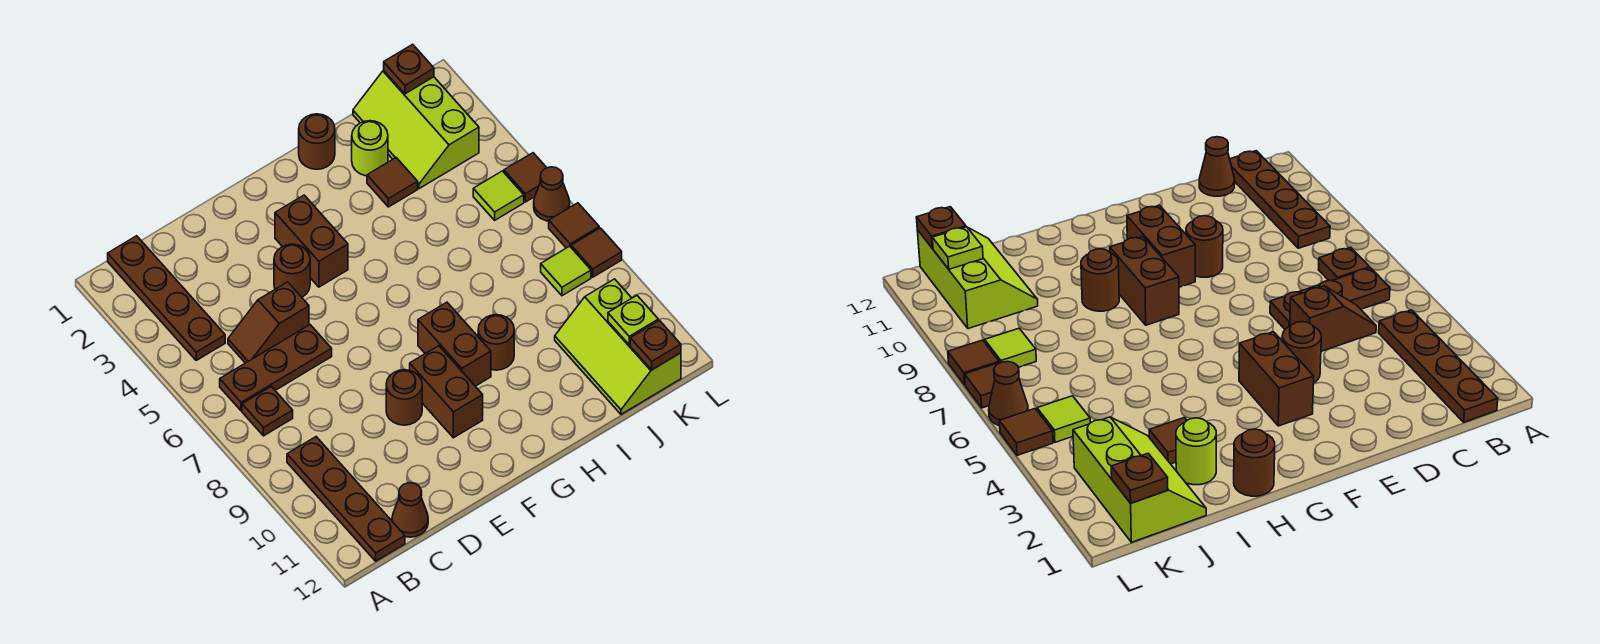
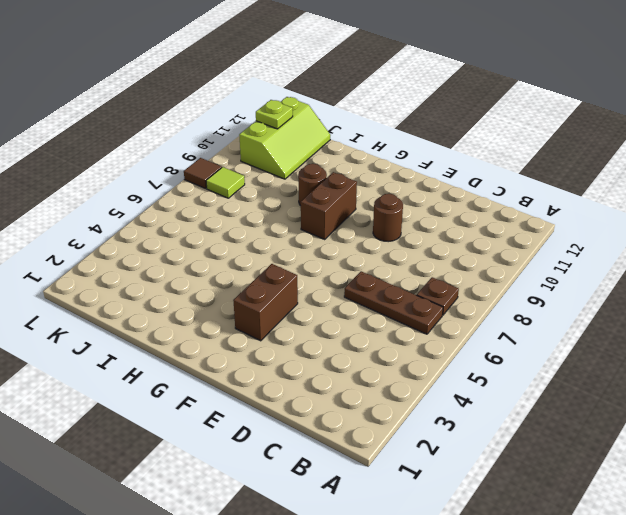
none -> brown plate B1:B4 level 1
none -> brown plate B9:B12 level 1
none -> brown slope C5:D5 level 1 top D

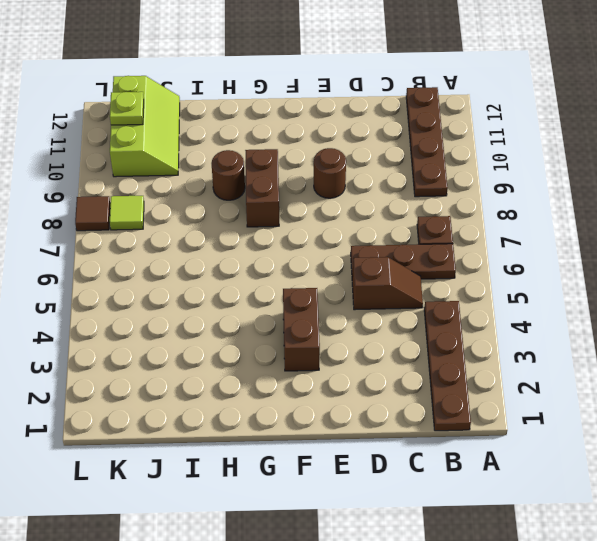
none -> brown cone C12 level 1
none -> brown round brick E4 level 1
none -> brown brick F9:F10 level 1

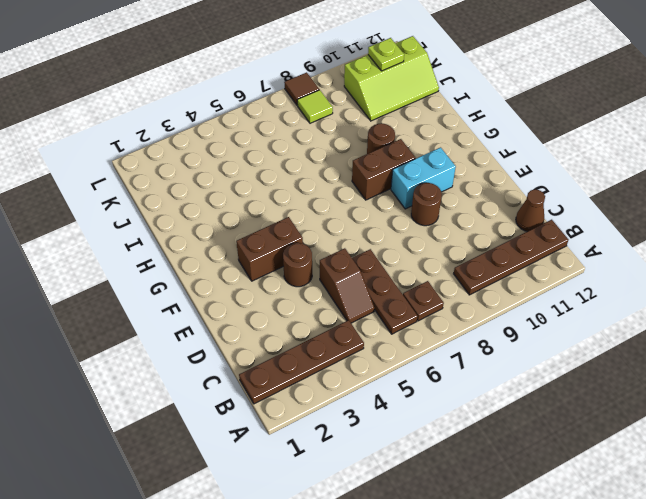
cyan brick F9:F10 level 1 -> brown brick F9:F10 level 1
none -> brown round brick H1 level 1
none -> lime round brick I2 level 1
none -> brown tile I3 level 1

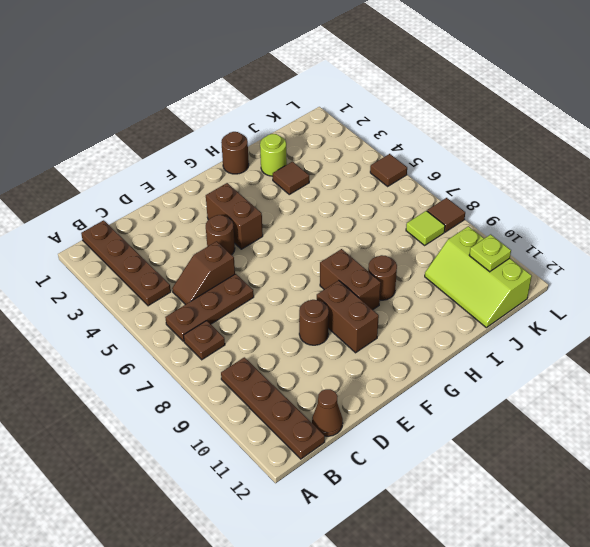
none -> lime slope J1:K3 level 1 top K
none -> lime tile K5 level 1
none -> brown cone L6 level 1

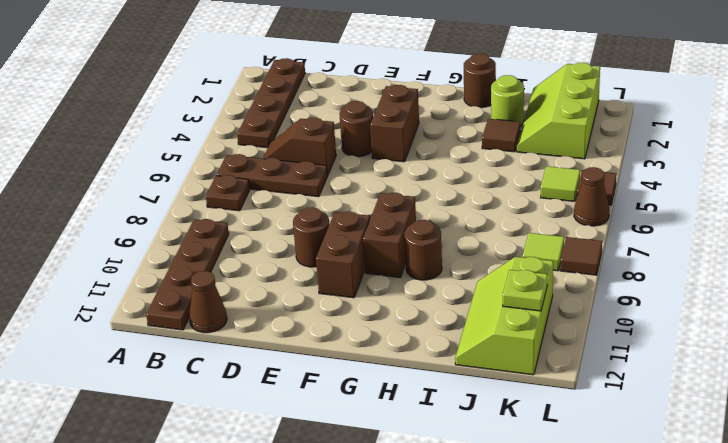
none -> brown tile L7 level 1
none -> brown plate K1 level 2
none -> brown plate K12 level 2

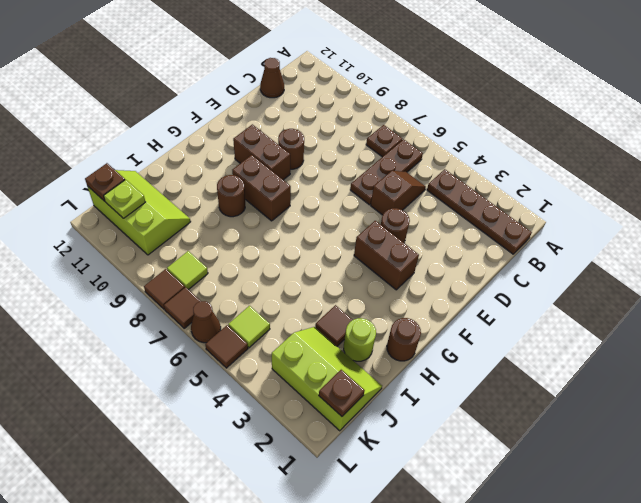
none -> brown plate B9:B12 level 1

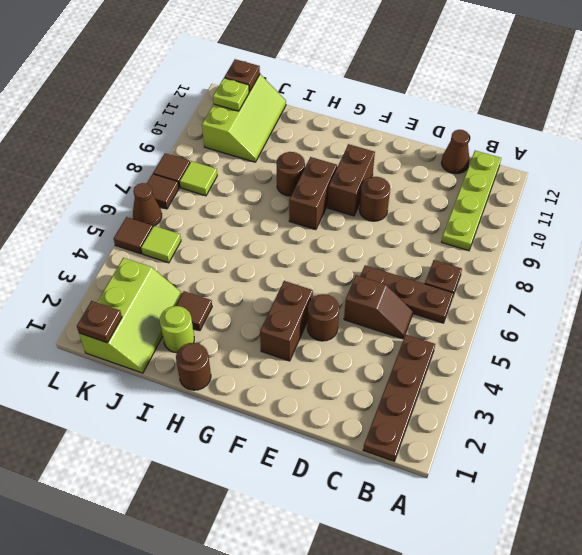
lime plate B9:B12 level 1 -> brown plate B9:B12 level 1

